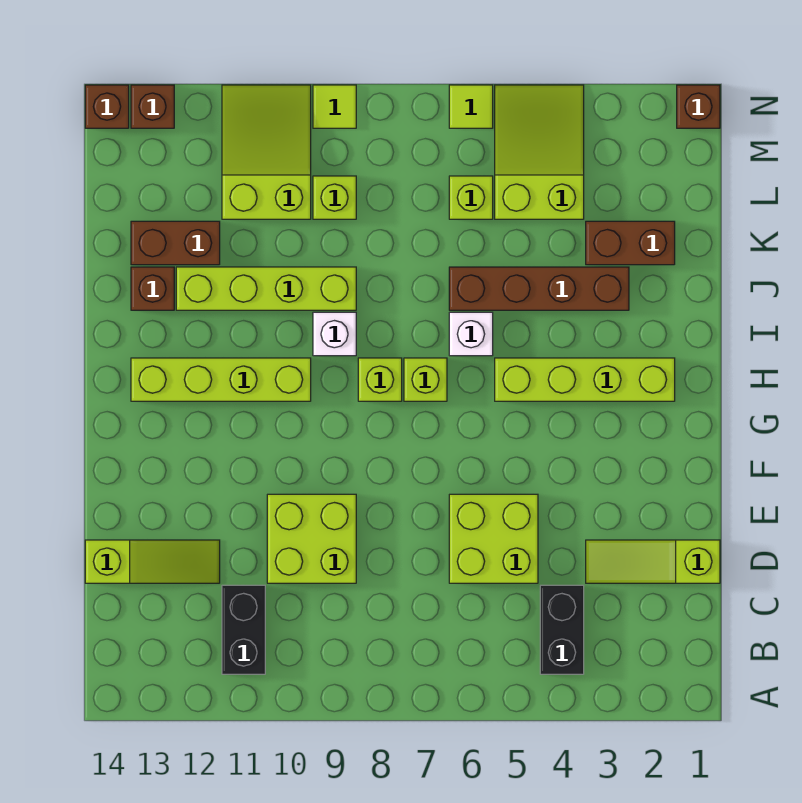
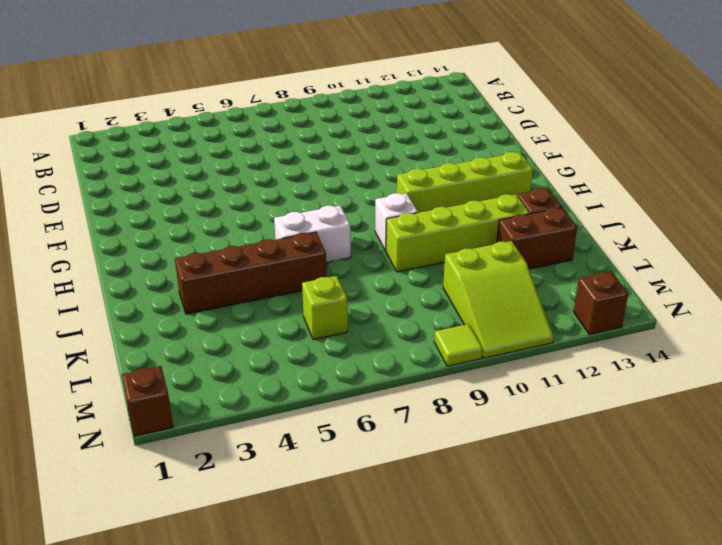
white brick I6:I7 level 1 -> white brick I6 level 1
none -> black brick B4:C4 level 1
none -> black brick B11:C11 level 1
none -> lime slope D1:D3 level 1 top 1

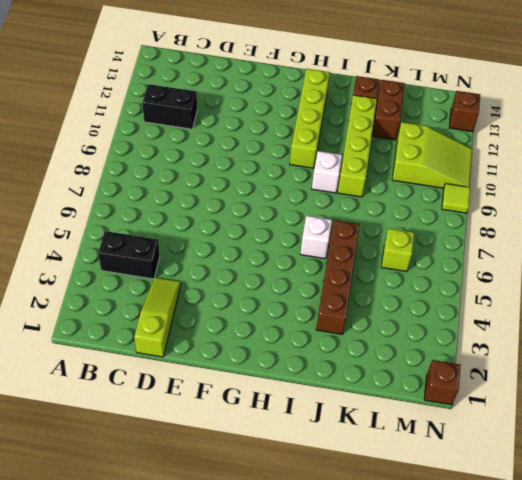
none -> lime brick D5:E6 level 1
none -> lime brick D9:E10 level 1
none -> lime slope D12:D14 level 1 top 14

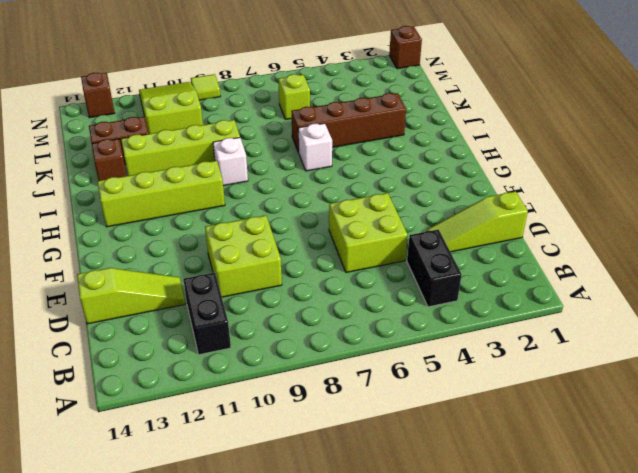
none -> lime brick H2:H5 level 1
none -> lime brick H7 level 1
none -> lime brick H8 level 1

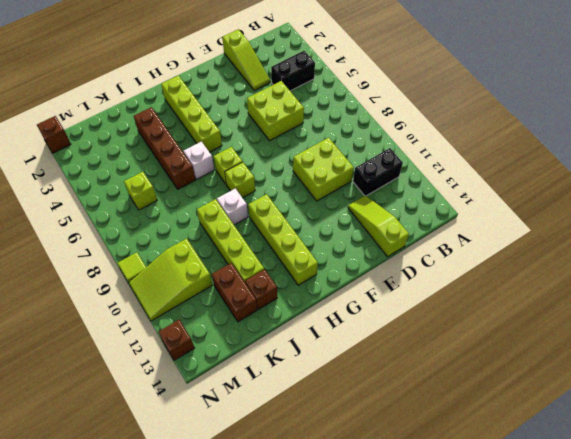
none -> brown brick K2:K3 level 1
none -> lime slope L4:N5 level 1 top L
none -> lime brick L9 level 1

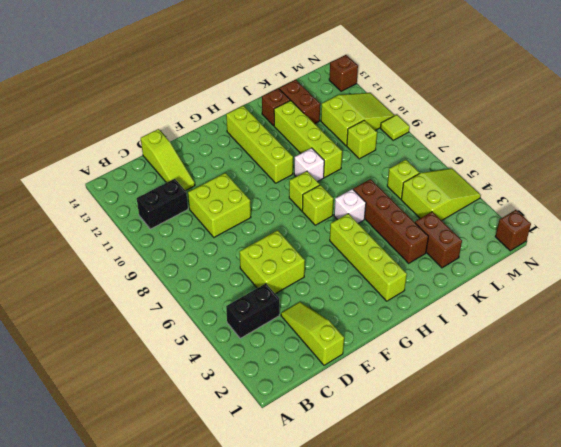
none -> lime tile N6 level 1
none -> brown brick N14 level 1

